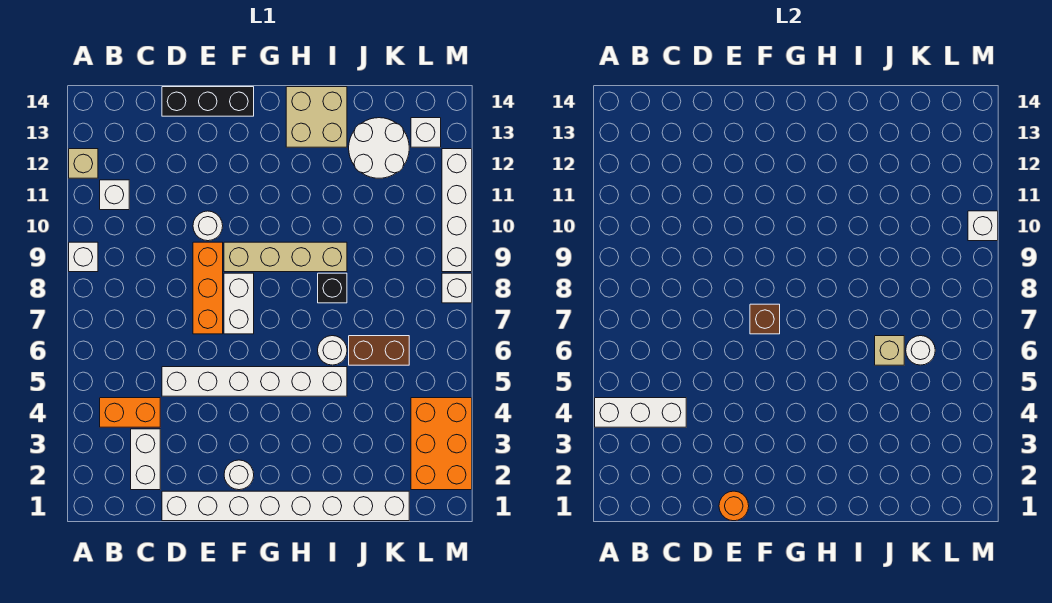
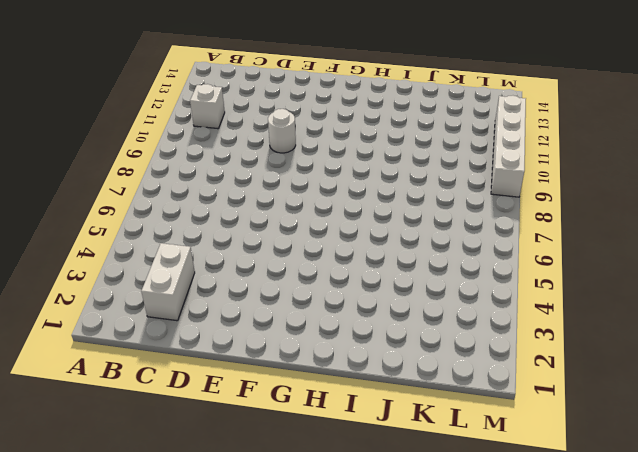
none -> white brick A9 level 1
none -> tan brick A12 level 1
none -> orange brick B4:C4 level 1

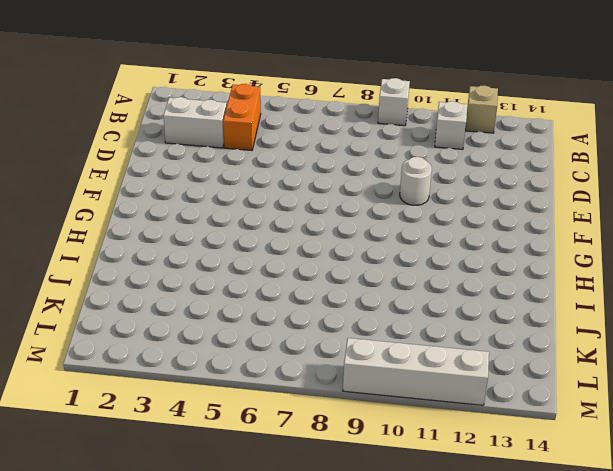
none -> white brick D1:K1 level 1
none -> white brick D5:I5 level 1
none -> black brick D14:F14 level 1

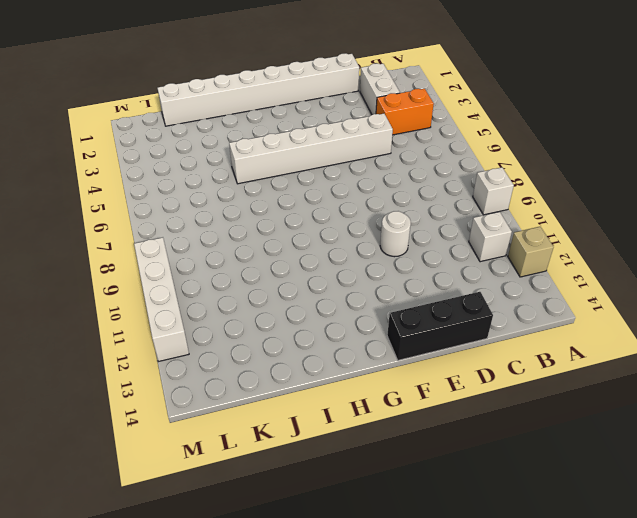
none -> orange brick E7:E9 level 1
none -> white round brick F2 level 1
none -> white brick F7:F8 level 1

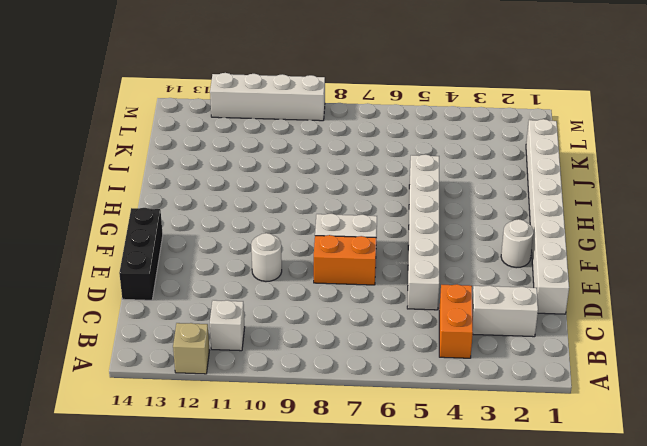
orange brick E7:E8 level 1 -> orange brick E7:E9 level 1
none -> white brick A9 level 1
none -> tan brick F9:I9 level 1
none -> tan brick H13:I14 level 1

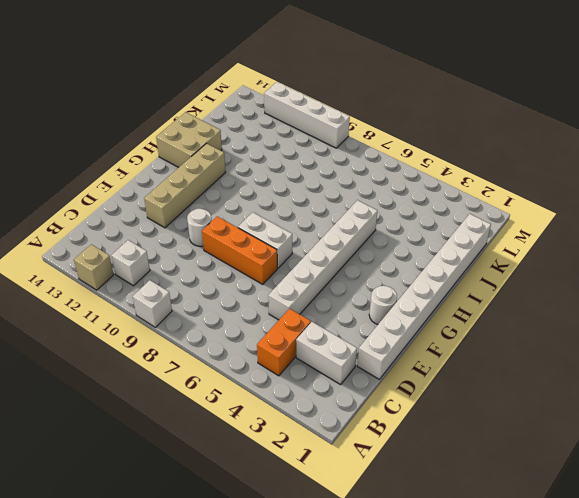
tan brick E12:H12 level 1 -> tan brick F9:I9 level 1
none -> black brick D14:F14 level 1
none -> white round brick I6 level 1
none -> black brick I8 level 1

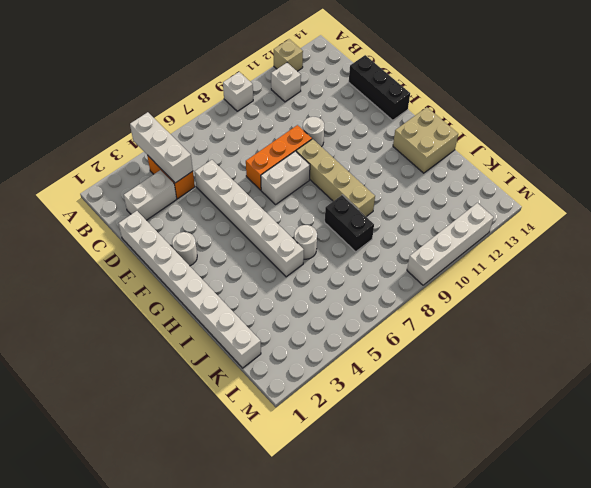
black brick I8:J8 level 1 -> black brick I8 level 1
none -> brown brick J6:K6 level 1
none -> white round brick J12:K13 level 1
none -> orange brick L2:M4 level 1

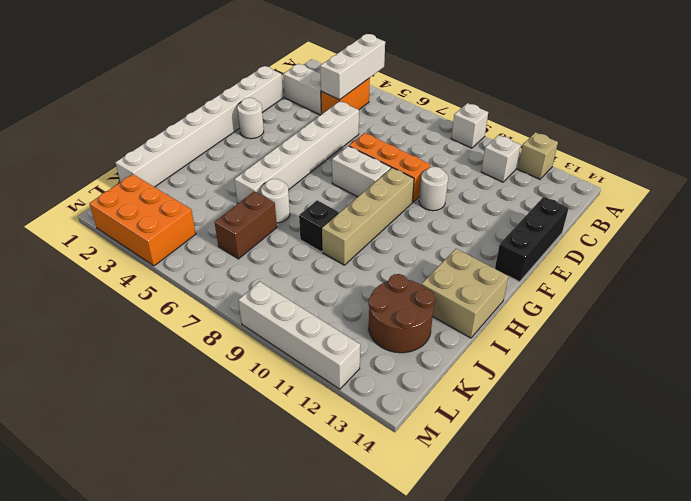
brown round brick J12:K13 level 1 -> white round brick J12:K13 level 1
none -> white brick L13 level 1
none -> white brick M8 level 1
none -> orange round brick E1 level 2

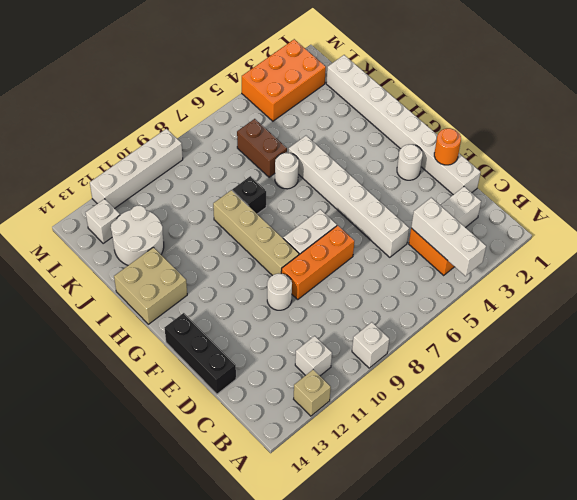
none -> white brick M8 level 1
none -> brown brick F7 level 2
none -> tan brick J6 level 2

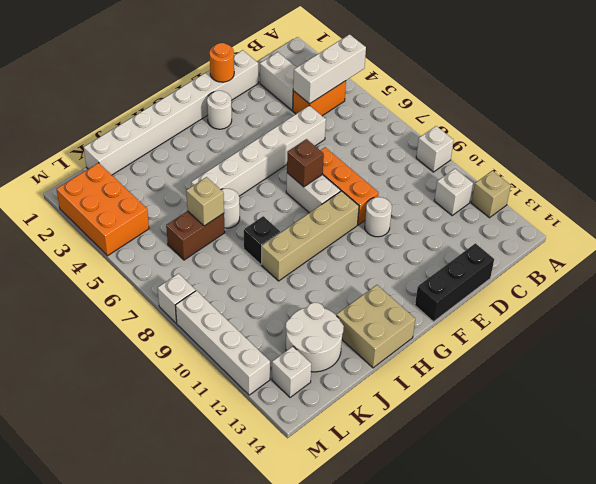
none -> white round brick K6 level 2
none -> white brick M10 level 2

